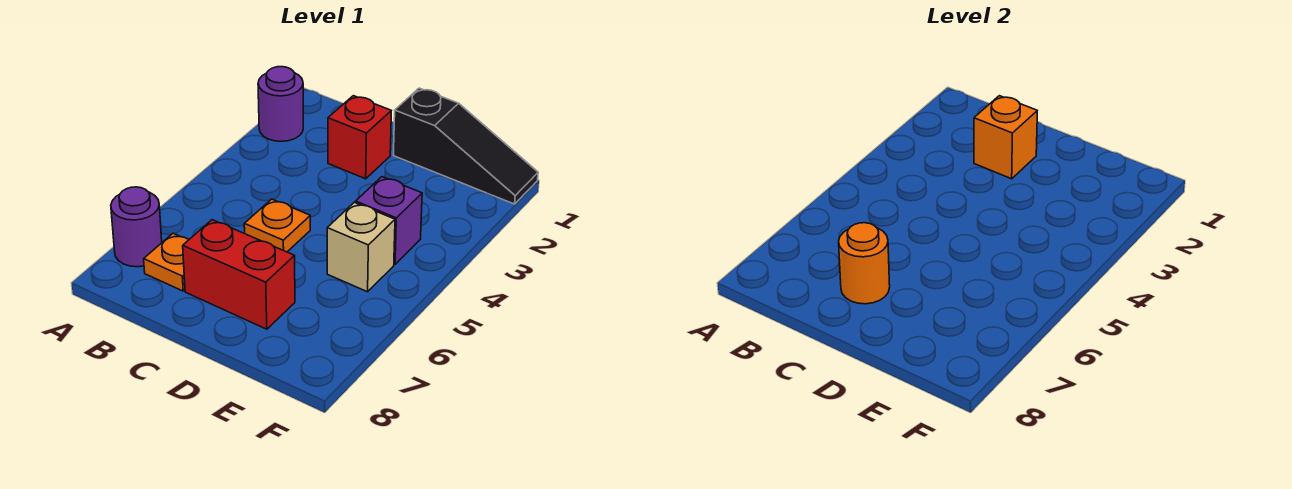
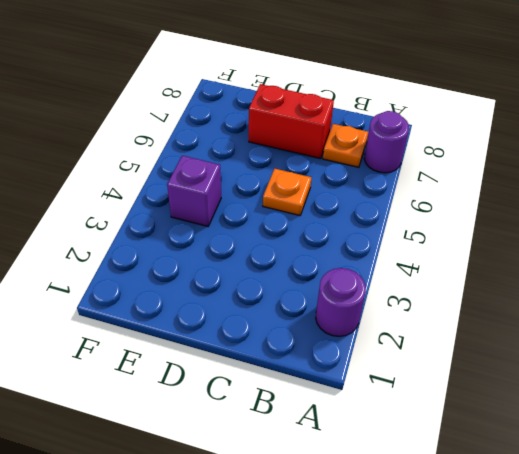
none -> red brick C2 level 1
none -> black slope D1:F1 level 1 top D

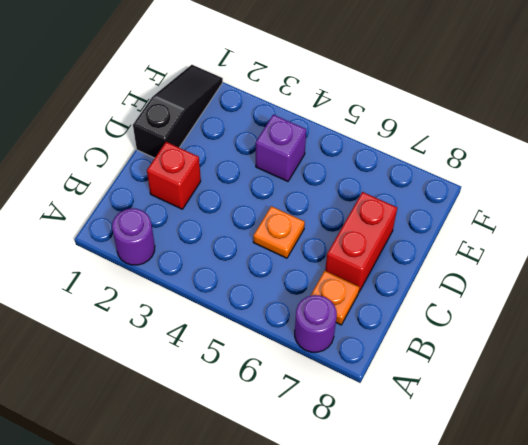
none -> tan brick E5 level 1
none -> orange brick C2 level 2

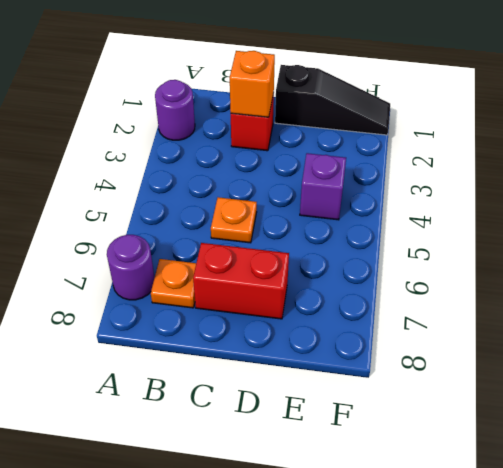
none -> tan brick E5 level 1
none -> orange round brick C7 level 2

